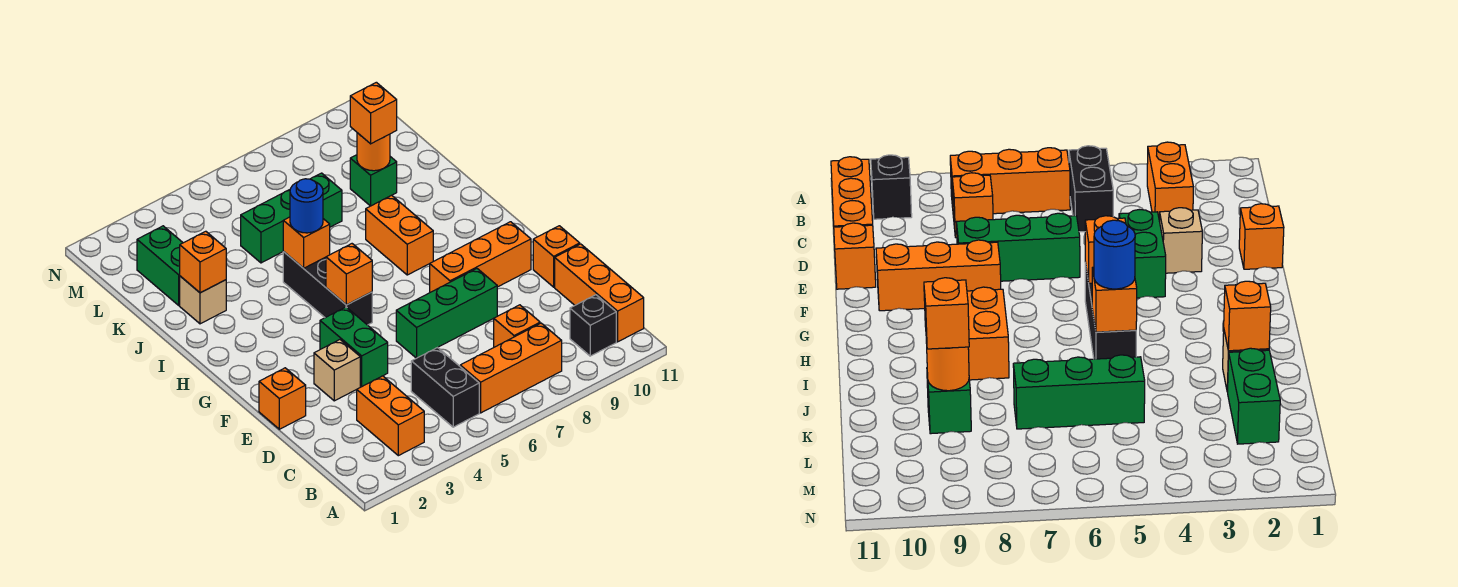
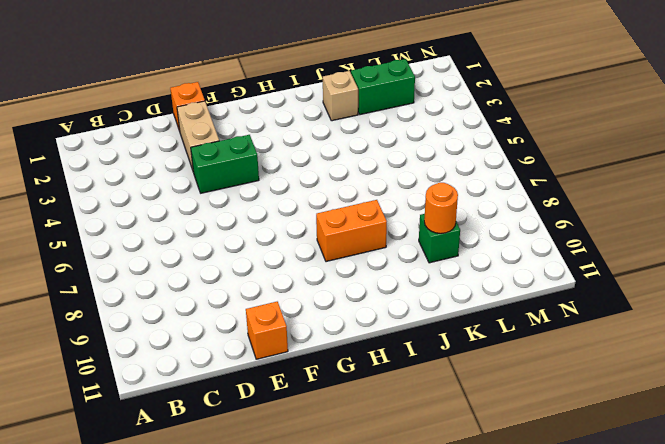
tan brick E2:E3 level 1 -> tan brick E3 level 1
none -> orange brick B3:C3 level 1
none -> black brick B5:C5 level 1
none -> orange brick B6:B8 level 1

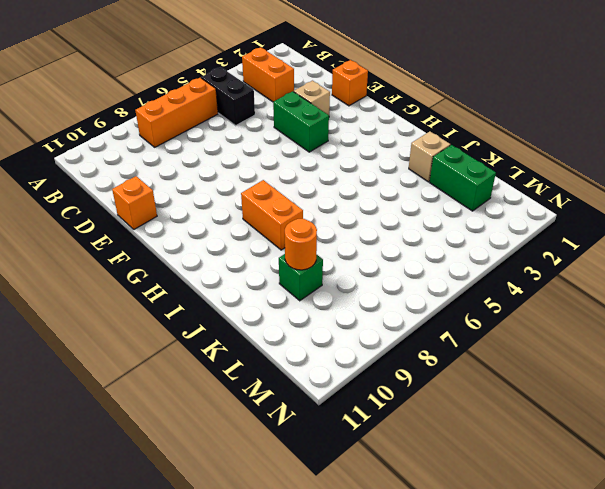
none -> black brick B10 level 1
none -> orange brick B11:D11 level 1
none -> orange brick C8 level 1

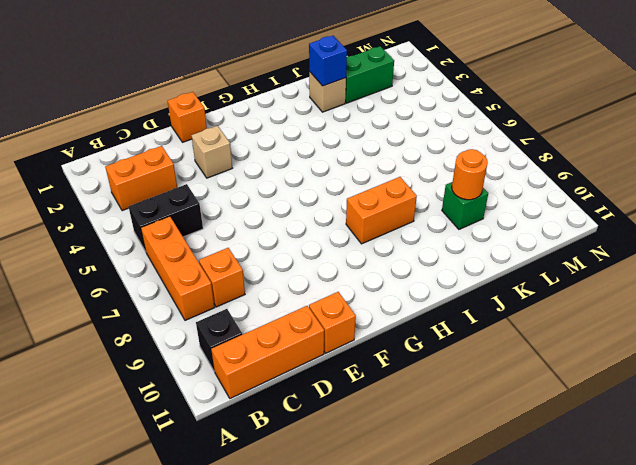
blue brick J2 level 2 -> orange brick J2 level 2
none -> green brick E4:F4 level 1
none -> green brick E6:E8 level 1
none -> orange brick F8:F10 level 1

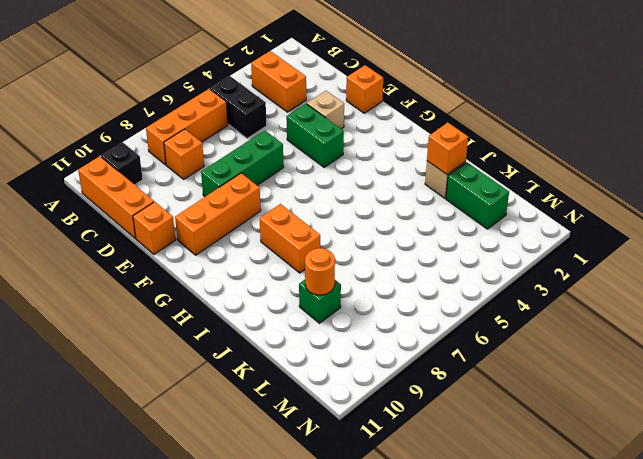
none -> black brick G5:I5 level 1
none -> green brick K5:K7 level 1
none -> orange brick G5 level 2

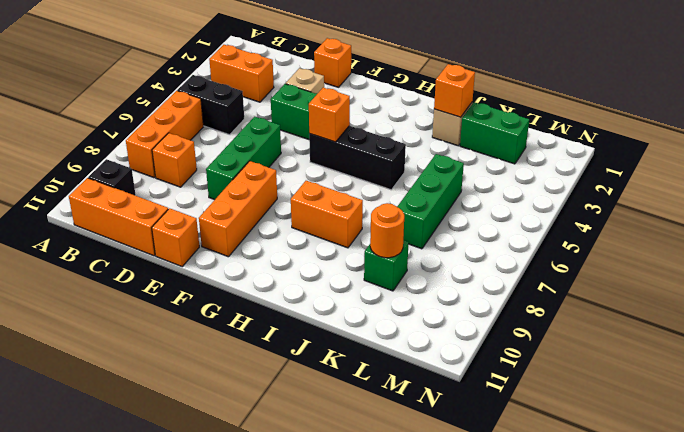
none -> orange brick I5 level 2
none -> blue round brick I5 level 3
none -> orange brick K9 level 3

